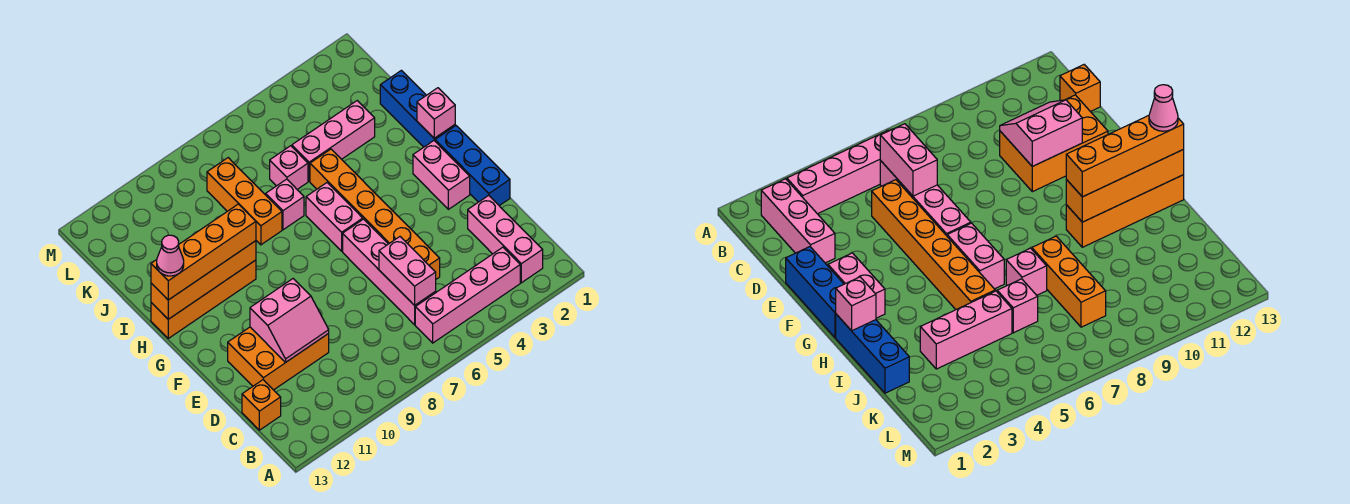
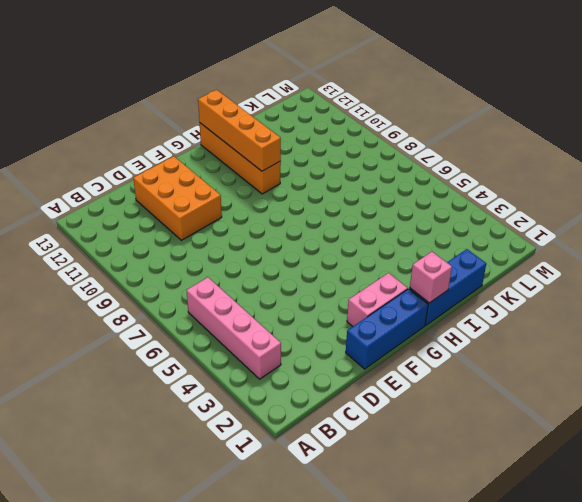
none -> pink brick B2:D2 level 1
none -> pink brick C6:F6 level 1
none -> orange brick C13 level 1

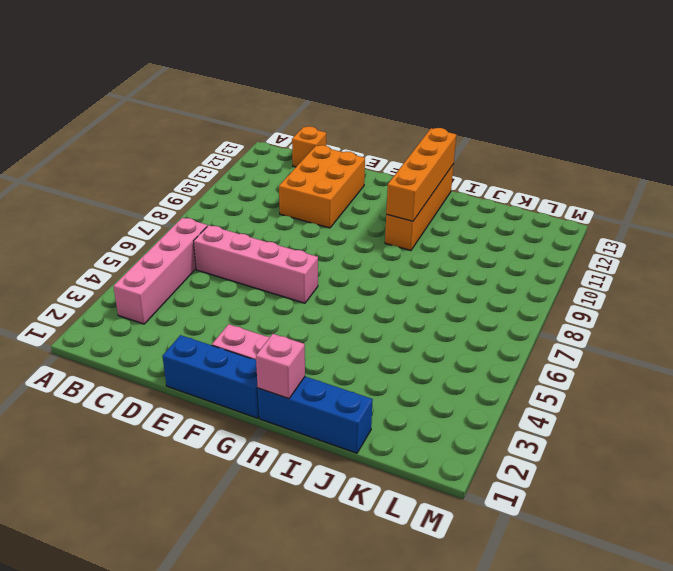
none -> pink brick B2:D2 level 1
none -> orange brick D5:I5 level 1
none -> pink brick G6:H6 level 1

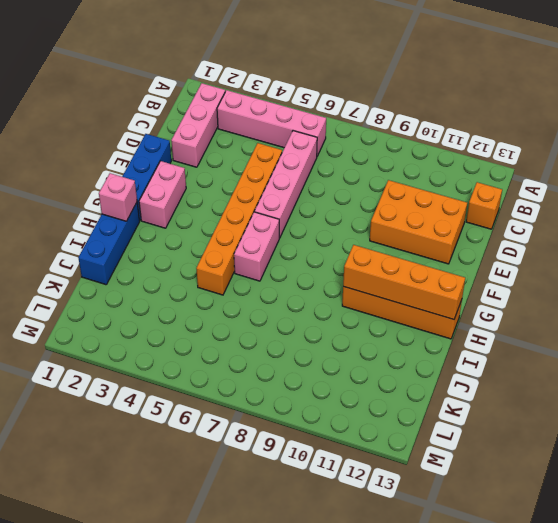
none -> pink brick I7 level 1
none -> orange brick I8:K8 level 1
none -> pink brick J3:J5 level 1

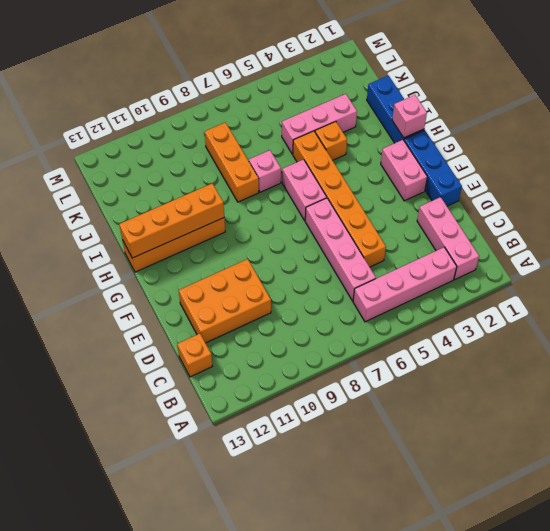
orange brick I4 level 1 -> none
none -> pink brick J6 level 1
none -> pink brick C6:D6 level 2
none -> pink slope D10:E11 level 2 top E

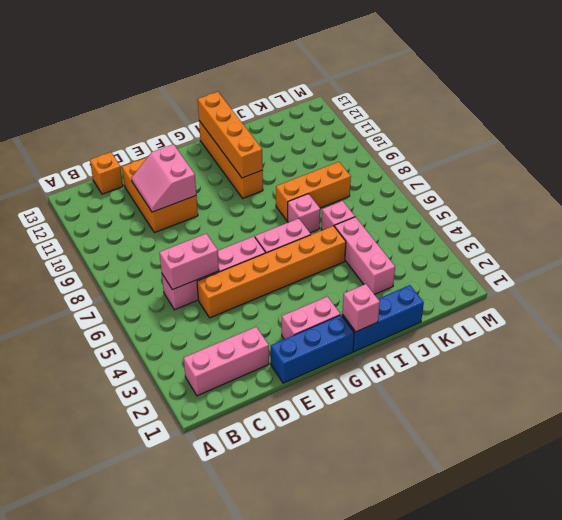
none -> pink brick B3:B6 level 1
none -> orange brick H10:H13 level 3
none -> pink cone H13 level 4

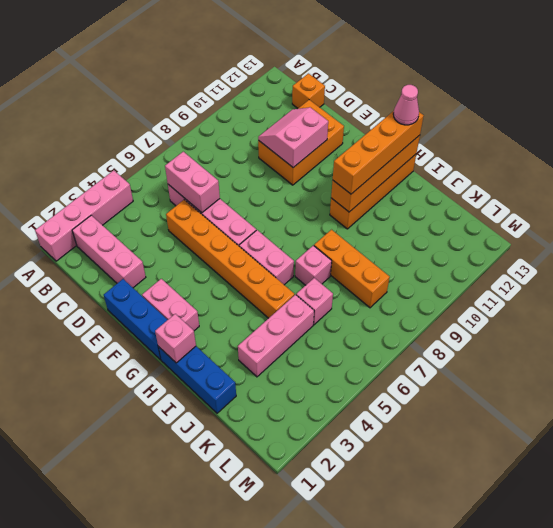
pink brick A1:A4 level 1 -> pink brick B3:B6 level 1

